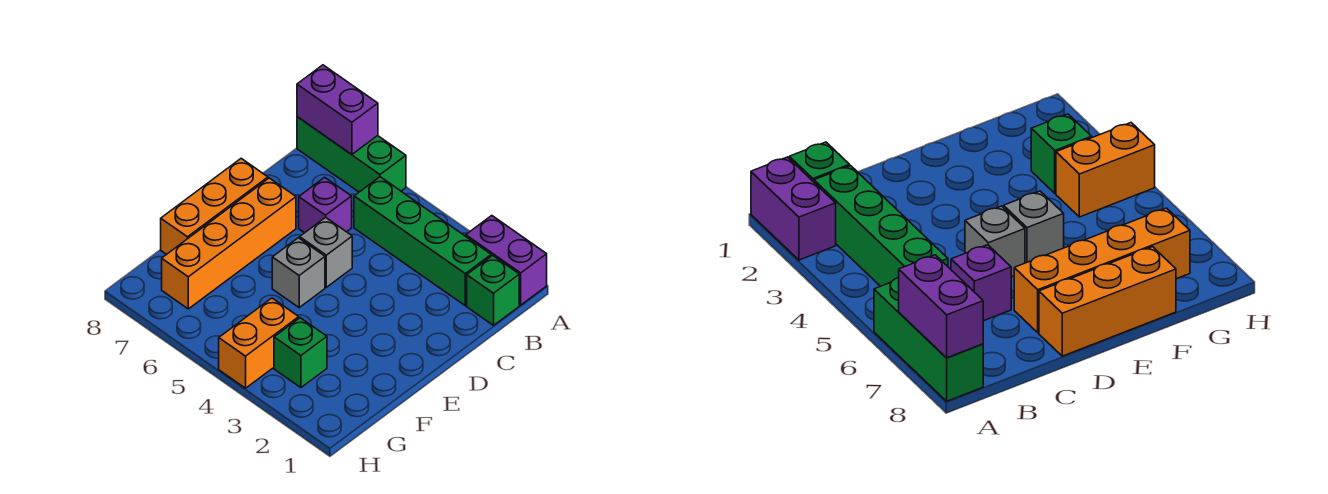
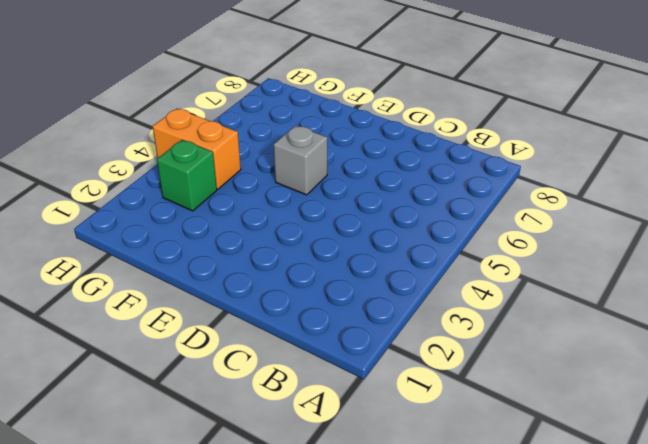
none -> purple brick A1:A2 level 1
none -> green brick A6:A8 level 1
none -> green brick B1 level 1

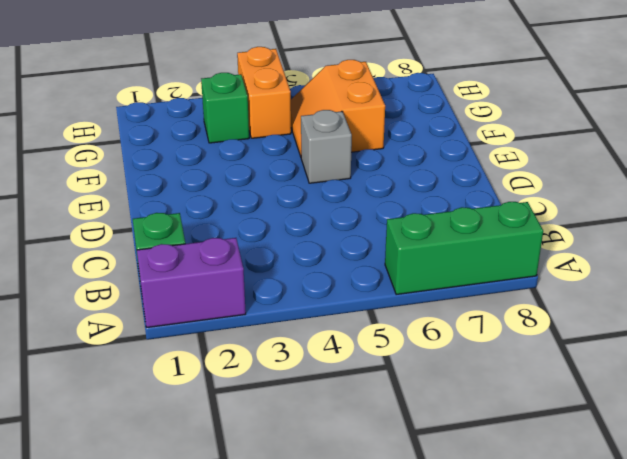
orange slope F5:G6 level 1 top 6 -> none
none -> green brick B2:B5 level 1
none -> purple brick C6 level 1
none -> grey brick D5 level 1

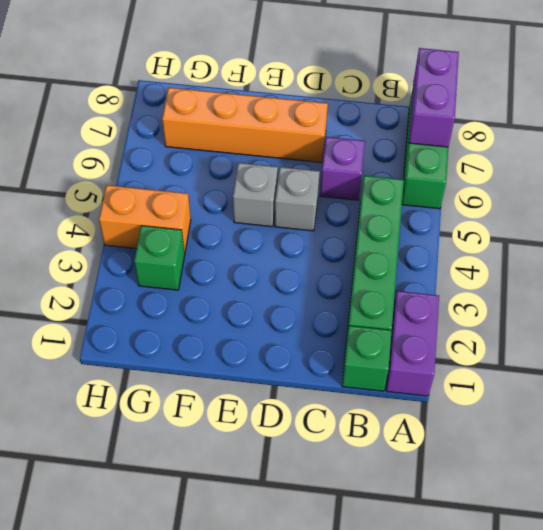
none -> orange brick D8:F8 level 1

